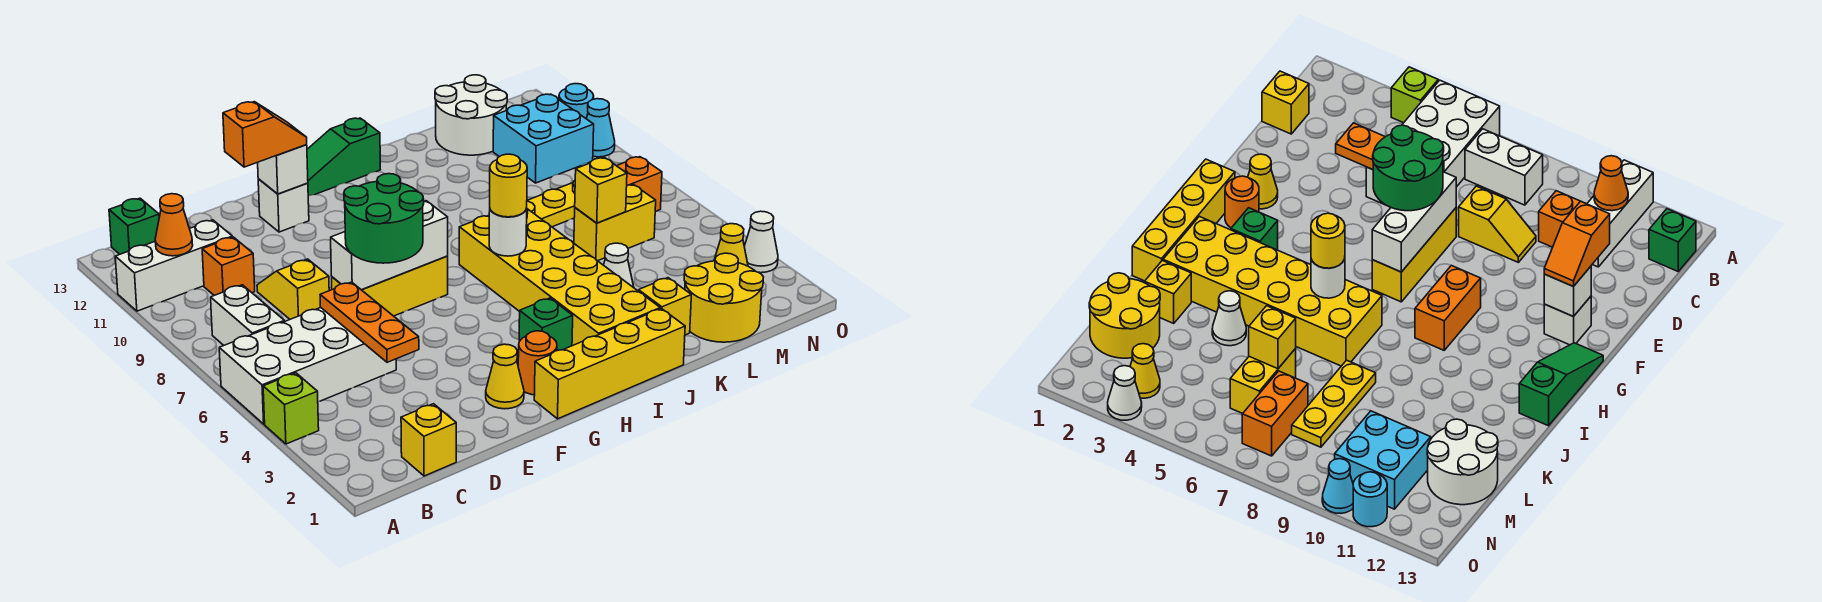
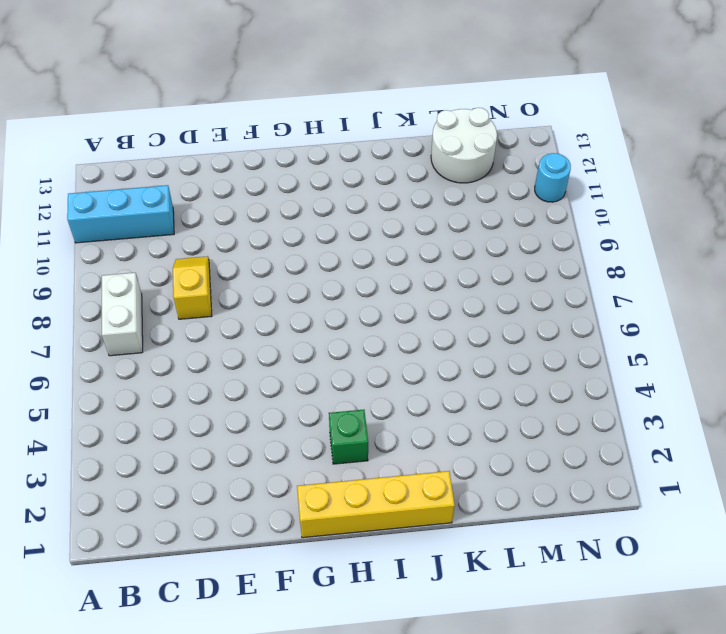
cyan brick A11:C11 level 1 -> white brick A11:C11 level 1
none -> lime brick A4 level 1
none -> white brick A5:D6 level 1
none -> green brick B13 level 1
none -> yellow brick C1 level 1

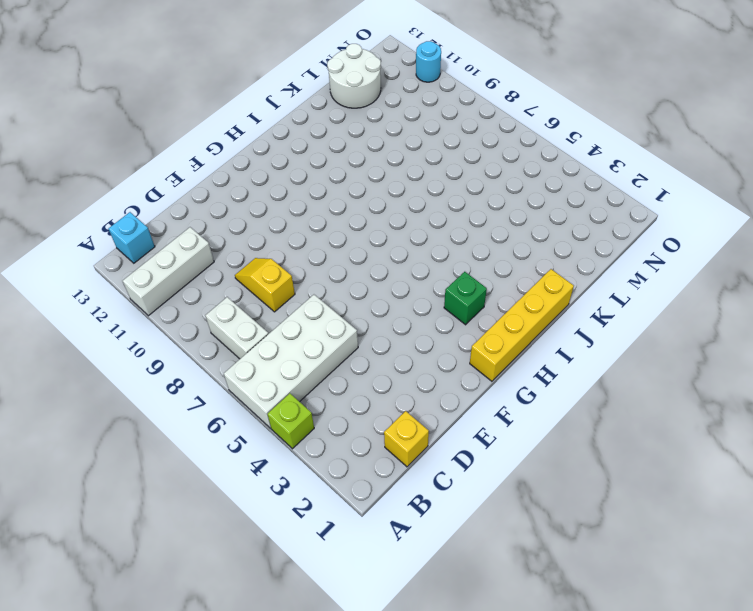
cyan brick B13 level 1 -> green brick B13 level 1
none -> orange brick C10 level 1
none -> yellow brick E7:G7 level 1
none -> yellow cone F2 level 1
none -> white brick F12 level 1

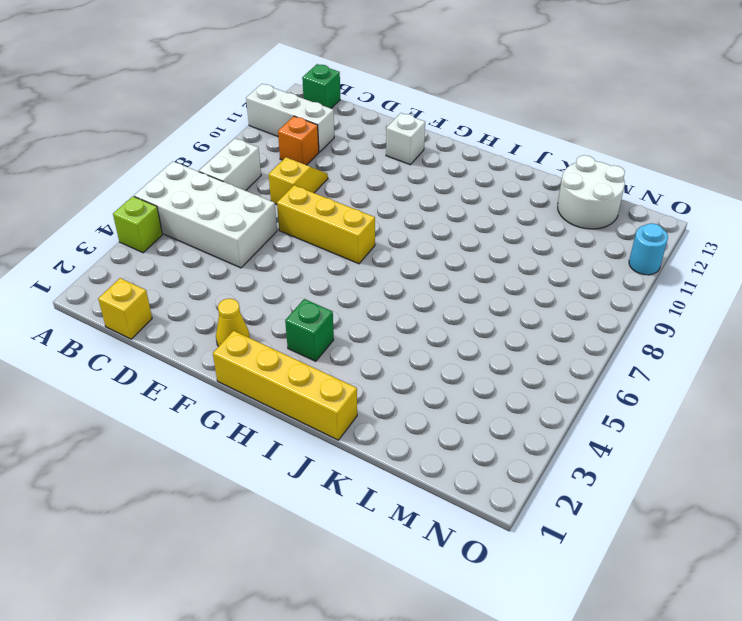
none -> orange round brick G2 level 1
none -> orange brick G9:H9 level 1
none -> green slope G13:I13 level 1 top I
none -> yellow brick I2:J7 level 1

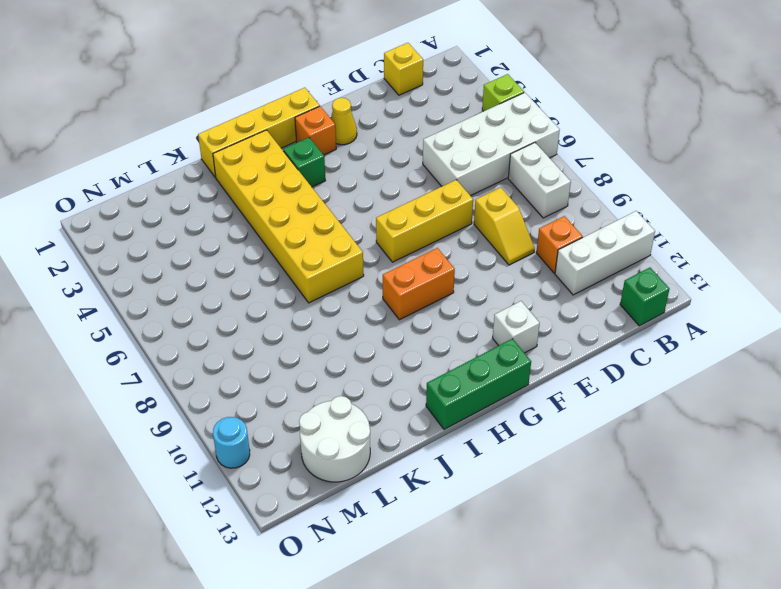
orange brick G2 level 1 -> orange round brick G2 level 1
green brick G13:I13 level 1 -> green slope G13:I13 level 1 top I
none -> yellow brick K2 level 1
none -> white cone K4 level 1
none -> yellow plate K8:M8 level 1
none -> yellow round brick L1:M2 level 1

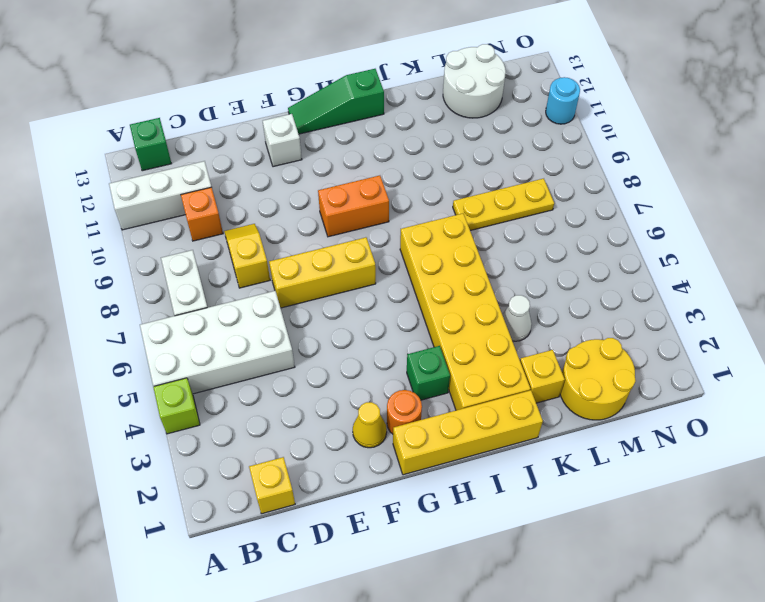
none -> yellow brick L6:M6 level 1
none -> orange brick M7:N7 level 1
none -> cyan brick M10:N11 level 1
none -> yellow cone N3 level 1

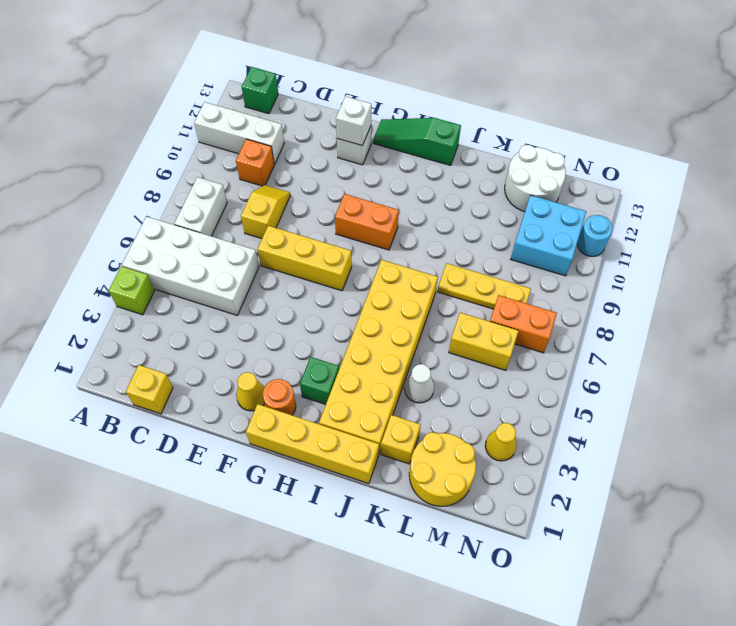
none -> white cone O3 level 1
none -> cyan cone O10 level 1
none -> orange cone B11 level 2
none -> orange plate D4:D6 level 2

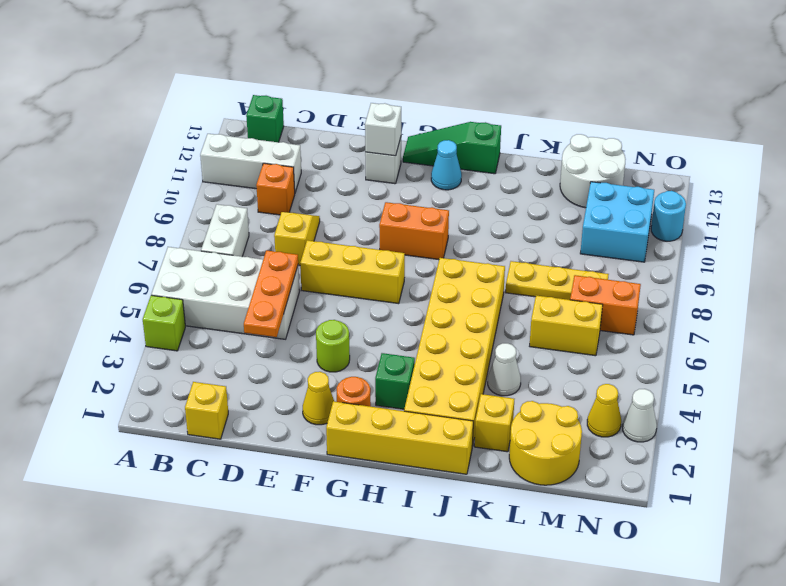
lime round brick F4 level 1 -> none
cyan cone H12 level 1 -> cyan cone O10 level 1
none -> orange cone B11 level 2
none -> white brick E7:G7 level 2
none -> white round brick I6 level 2
none -> yellow brick L6 level 2

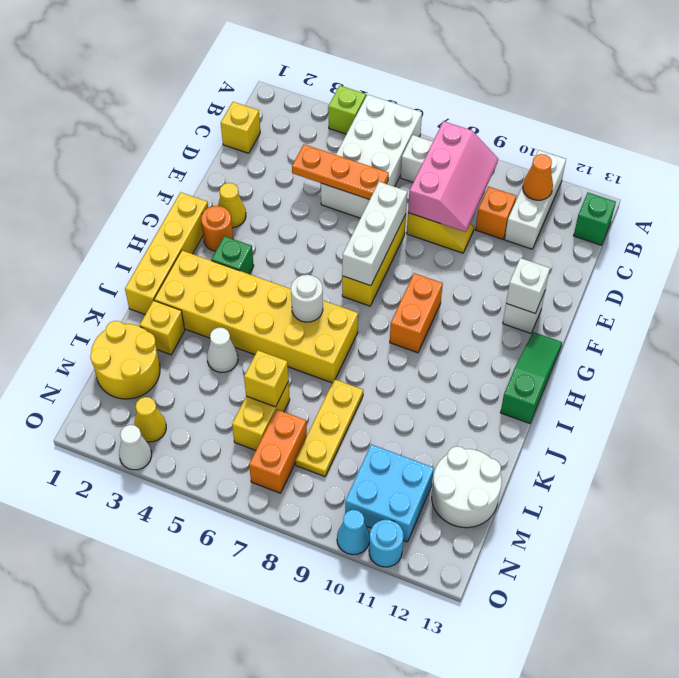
pink slope B8:D9 level 2 top 8 -> none
none -> green round brick E6:F7 level 3
none -> orange slope E12:F12 level 3 top E
none -> yellow round brick I6 level 3

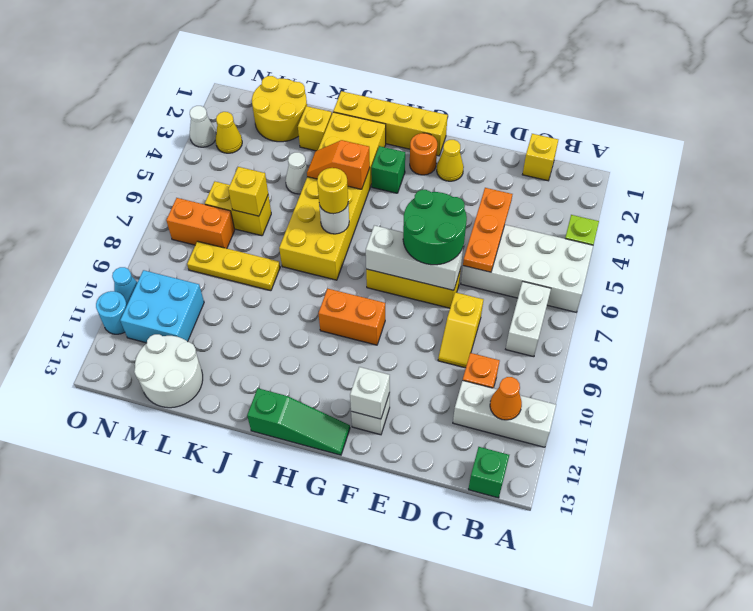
orange slope I4:J4 level 2 top I -> orange slope E12:F12 level 3 top E

